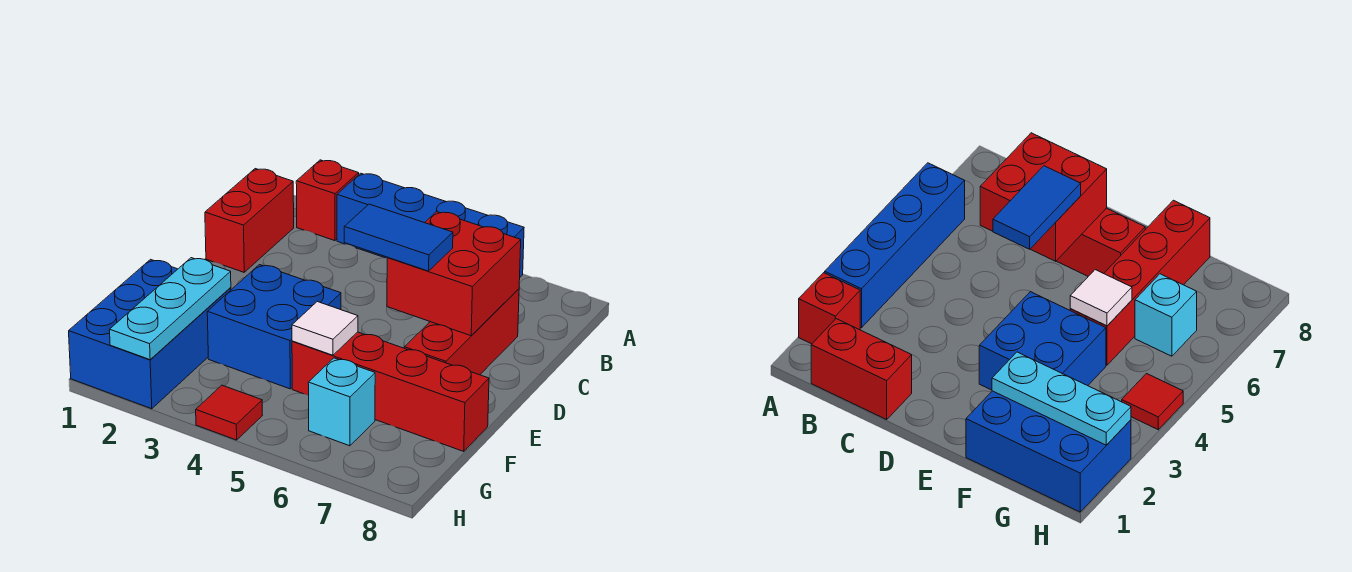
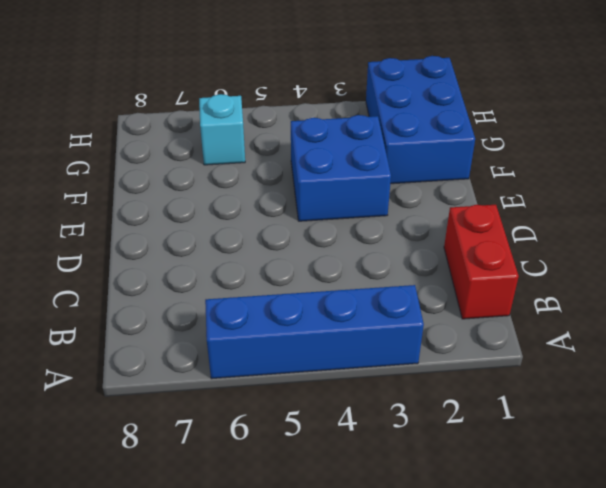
none -> red brick A2 level 1
none -> red brick C7:E7 level 1
none -> red brick F5:F8 level 1

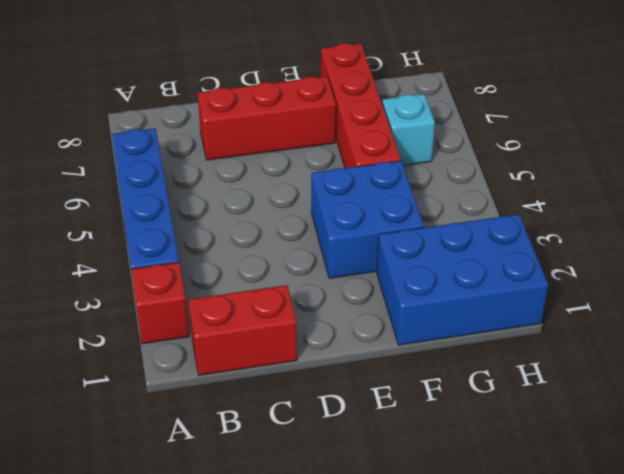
none -> red tile H4 level 1
none -> red brick C6:D7 level 2
none -> cyan plate F2:H2 level 2

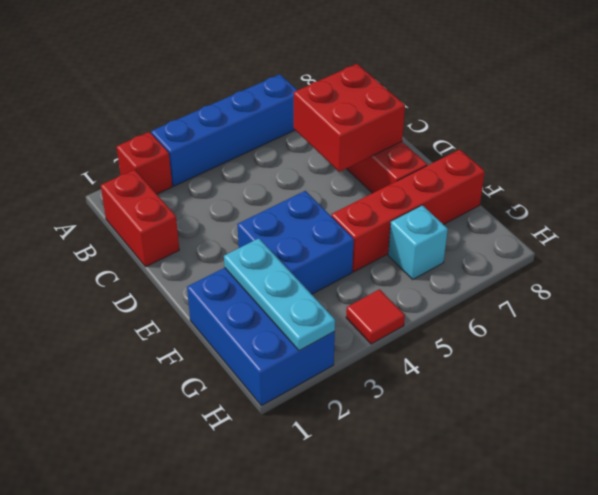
none -> white tile F5 level 2
none -> blue tile D5:D6 level 3

